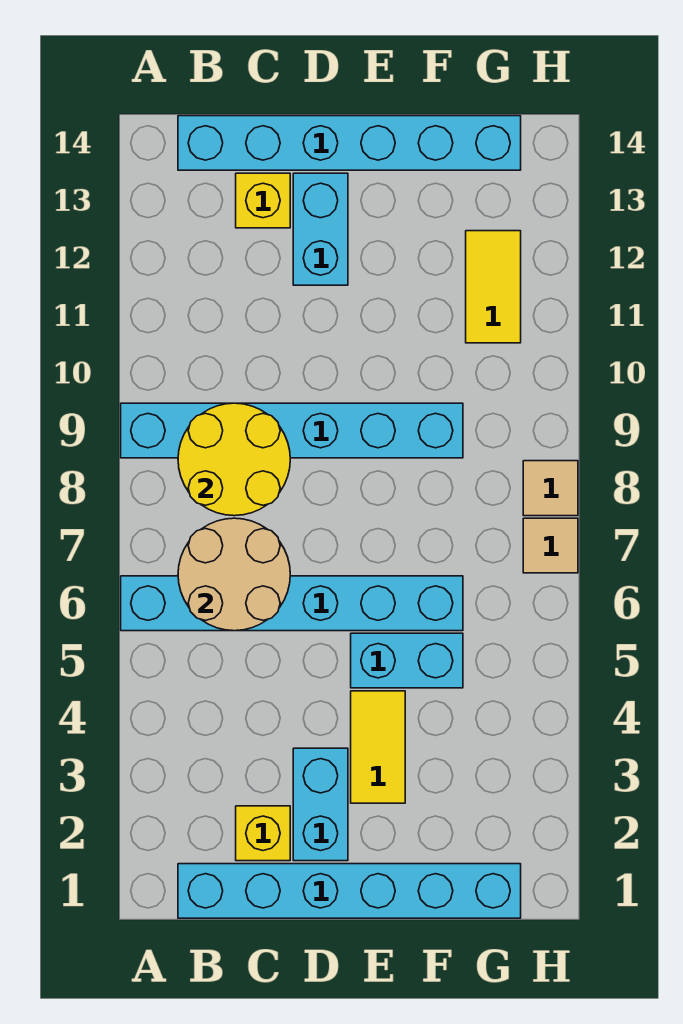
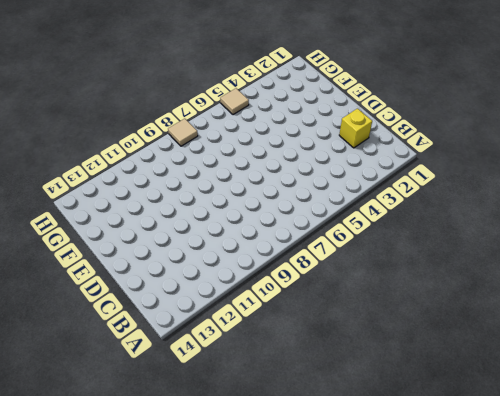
tan tile H5 level 1 -> tan tile H7 level 1
none -> cyan brick A6:F6 level 1
none -> cyan brick A9:F9 level 1
none -> cyan brick B1:G1 level 1

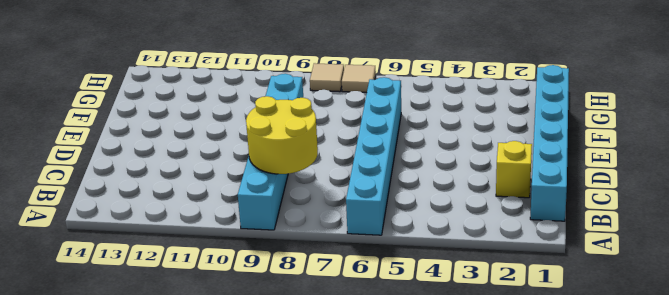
none -> cyan brick B14:G14 level 1
none -> yellow brick C13 level 1
none -> cyan brick D2:D3 level 1

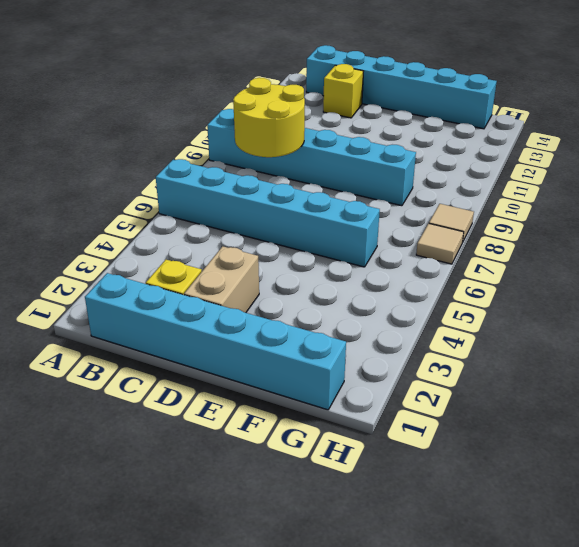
tan brick D2:D3 level 1 -> cyan brick D2:D3 level 1
none -> cyan brick D12:D13 level 1
none -> yellow tile E3:E4 level 1
none -> cyan brick E5:F5 level 1

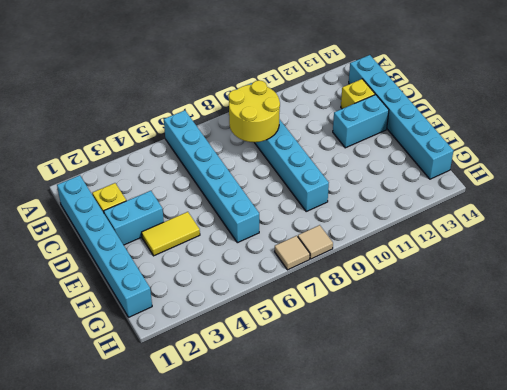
none -> cyan brick E5:F5 level 1
none -> yellow tile G11:G12 level 1
none -> tan round brick B6:C7 level 2

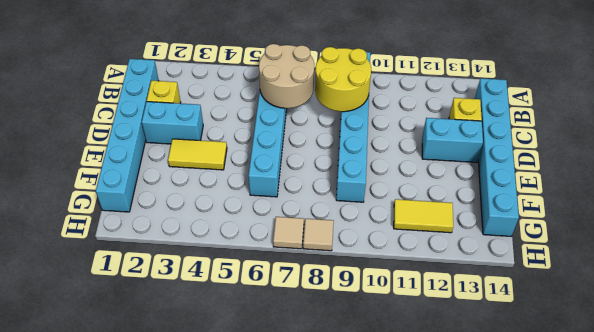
none -> cyan brick E5:F5 level 1

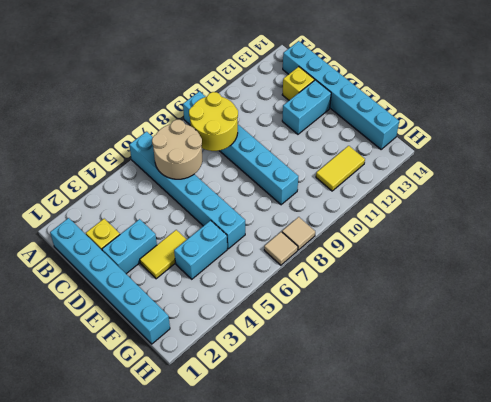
cyan brick F4:F5 level 1 -> cyan brick E5:F5 level 1

